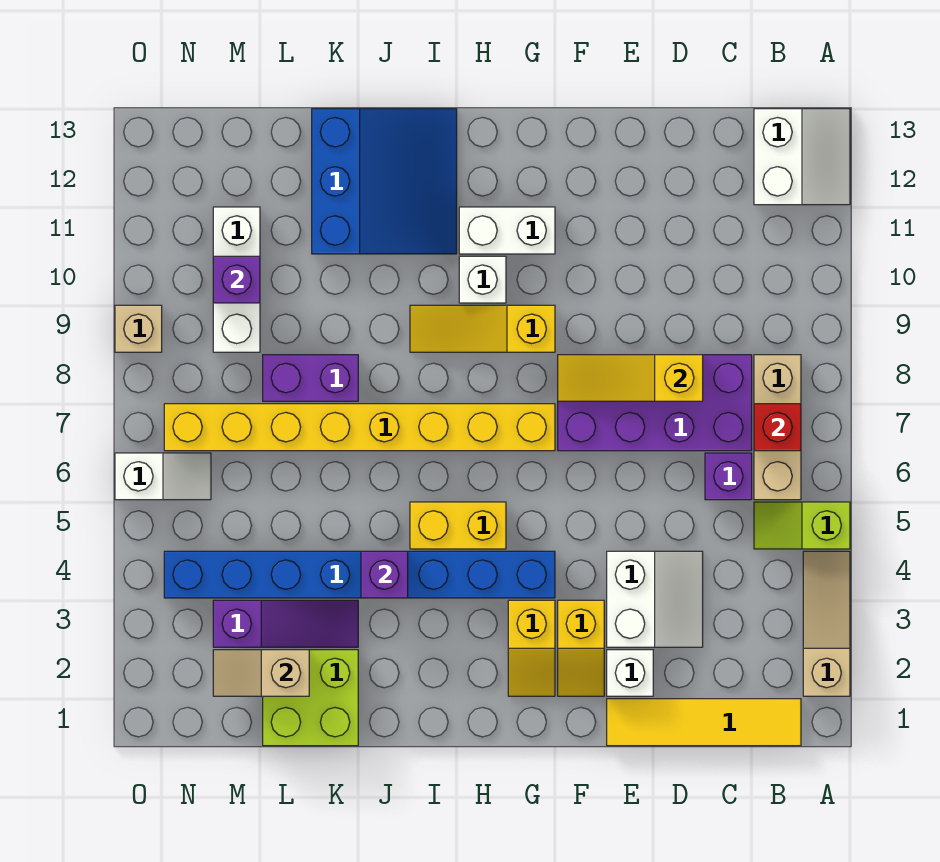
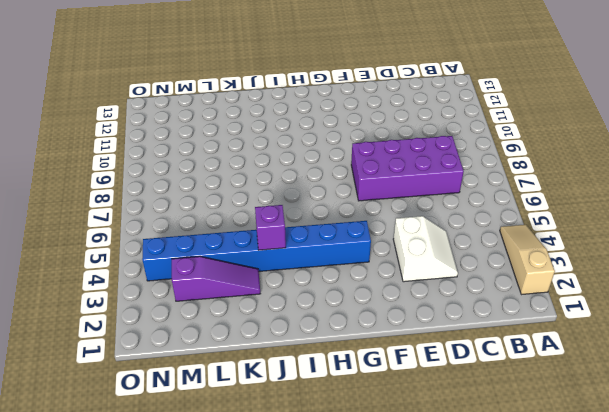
none -> lime slope A5:B5 level 1 top A
none -> white slope A12:B13 level 1 top B
none -> yellow tile B1:E1 level 1

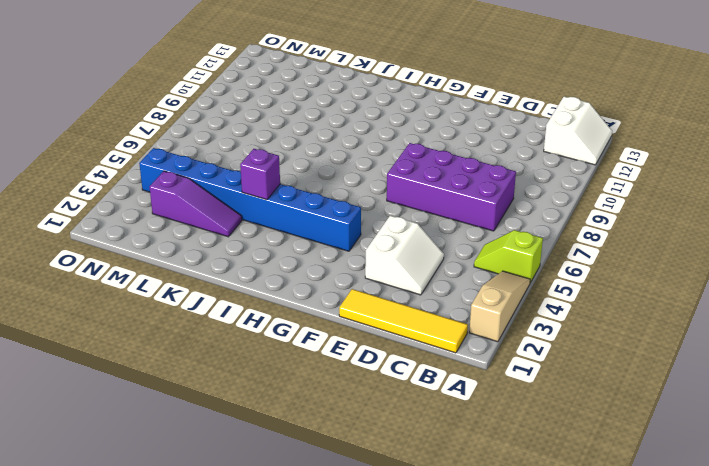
none -> tan brick B6:B8 level 1
none -> purple brick C6 level 1
none -> white brick E2 level 1

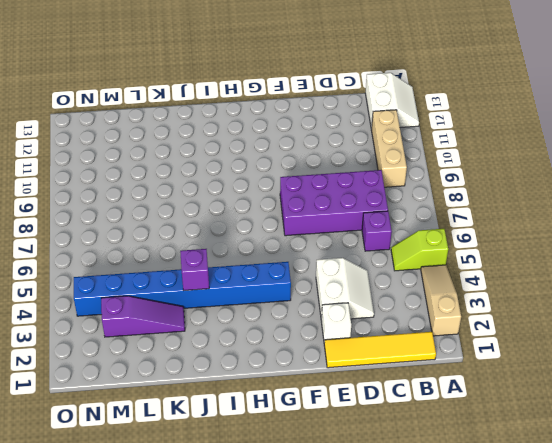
tan brick B9:B11 level 1 -> tan brick B6:B8 level 1
none -> yellow slope F2:F3 level 1 top 3
none -> yellow slope G2:G3 level 1 top 3
none -> yellow brick G7:N7 level 1

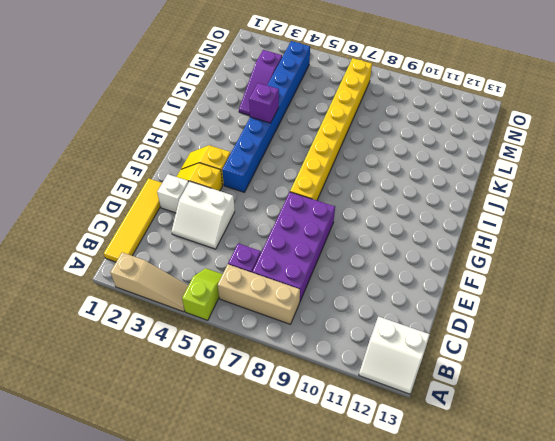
none -> yellow slope G9:I9 level 1 top G
none -> white brick G11:H11 level 1
none -> yellow brick H5:I5 level 1

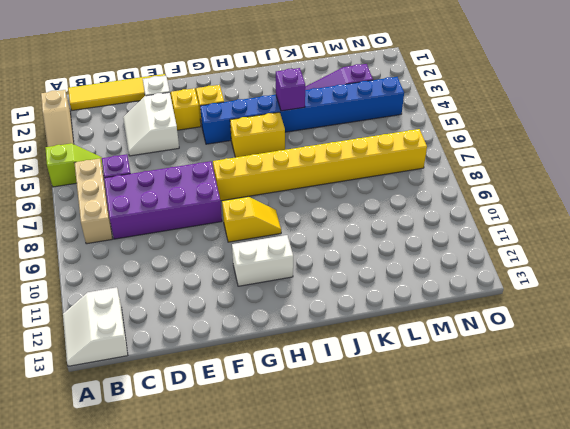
yellow slope G9:H9 level 1 top G -> yellow slope G9:I9 level 1 top G
none -> white brick H10 level 1
none -> blue slope I11:K13 level 1 top K
none -> lime brick K1:L2 level 1

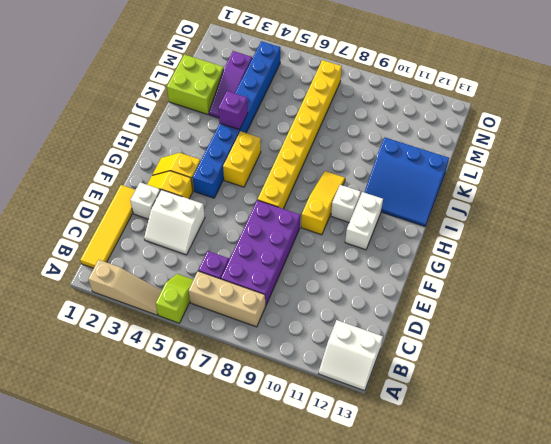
none -> purple brick K8:L8 level 1
none -> white brick M9:M11 level 1
none -> white slope N6:O6 level 1 top O

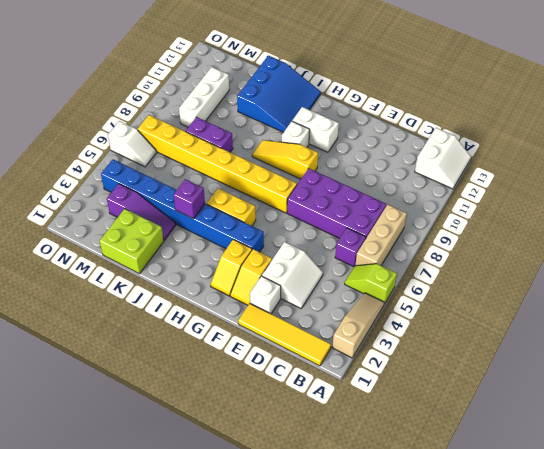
none -> tan brick O9 level 1
none -> red brick B7 level 2
none -> yellow slope D8:F8 level 2 top D

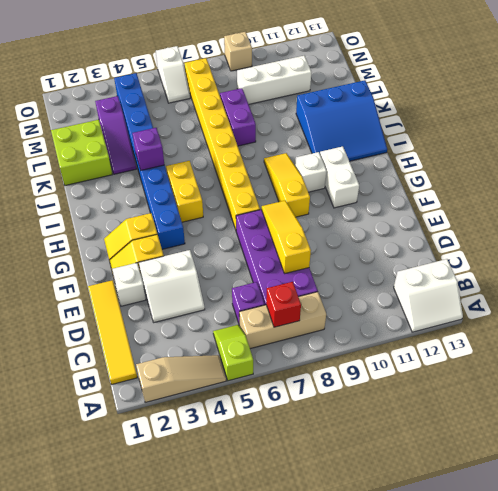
none -> tan slope L2:M2 level 2 top L
none -> purple brick M10 level 2

